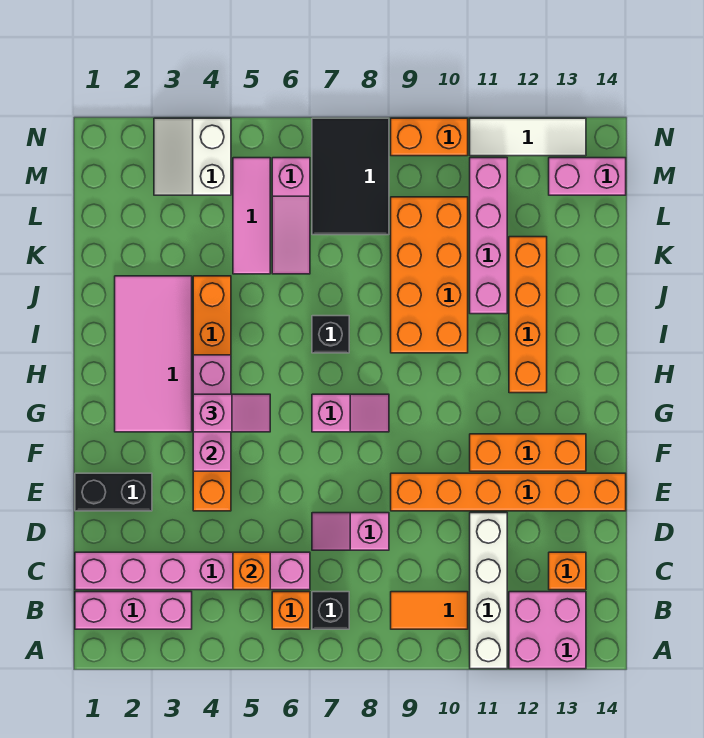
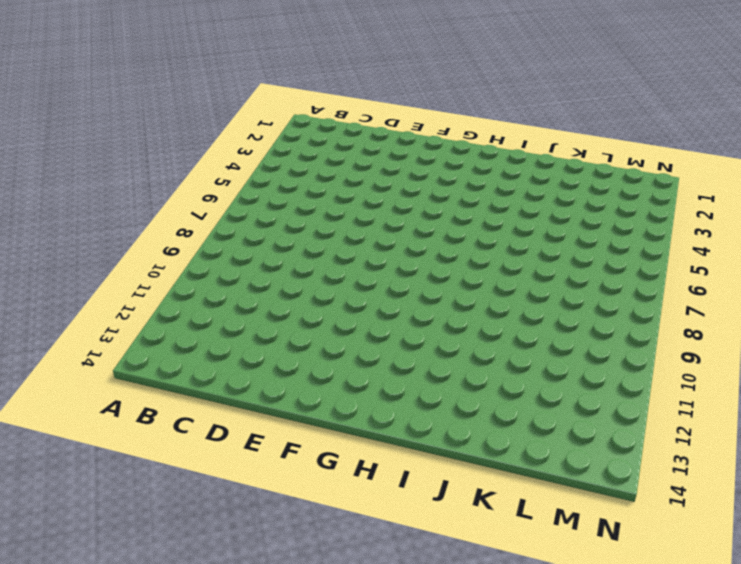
none -> white brick A11:D11 level 1
none -> pink brick A12:B13 level 1
none -> pink brick B1:B3 level 1

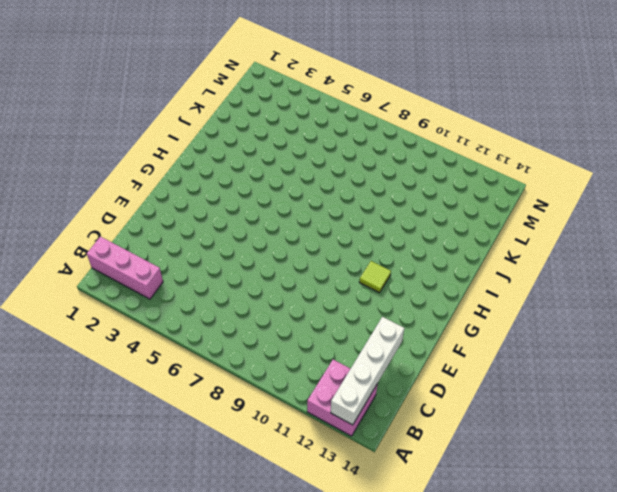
white brick A13:D13 level 2 -> white brick A11:D11 level 1
lime tile G11 level 1 -> none
none -> orange brick B6 level 1
none -> black brick B7 level 1
none -> orange tile B9:B10 level 1

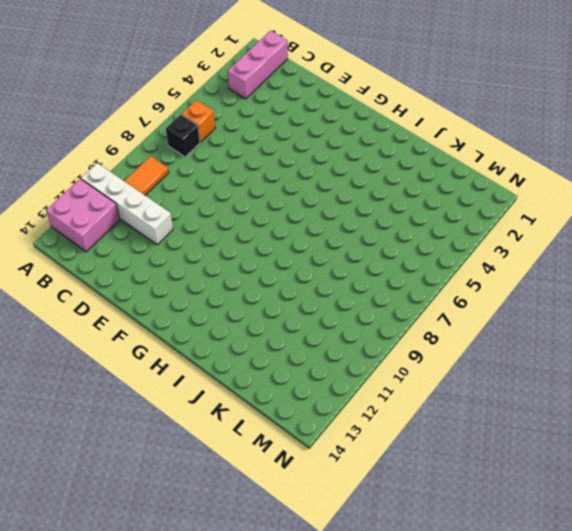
none -> pink brick C1:C6 level 1
none -> orange brick C13 level 1
none -> pink slope D7:D8 level 1 top 8

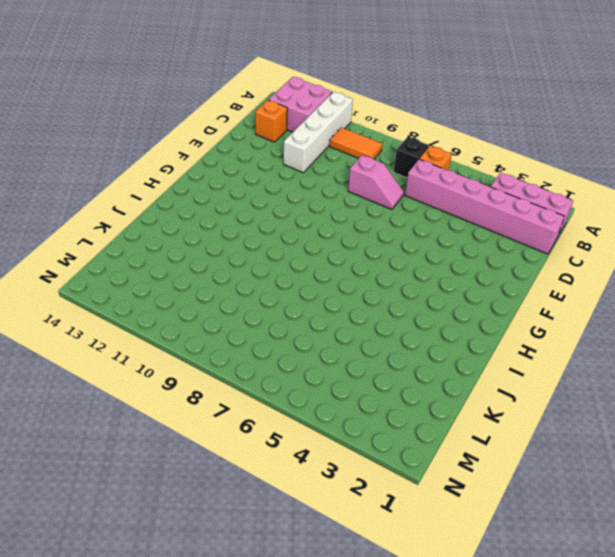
none -> black brick E1:E2 level 1
none -> orange brick E4:J4 level 1
none -> orange brick E9:E14 level 1

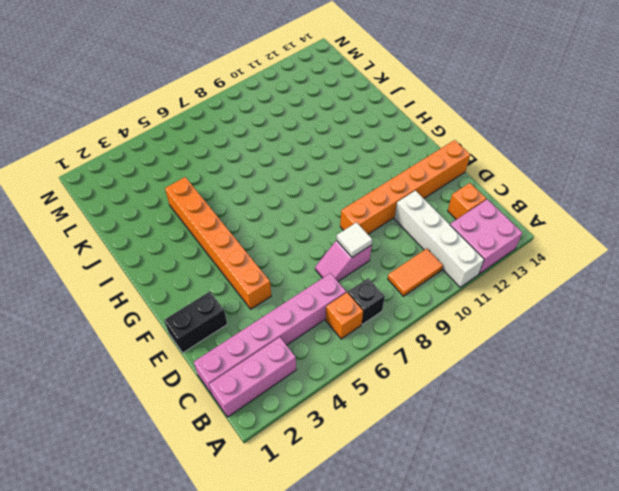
white tile D8 level 2 -> none
none -> orange brick F11:F13 level 1
none -> pink tile G2:J3 level 1
none -> pink slope G7:G8 level 1 top 7

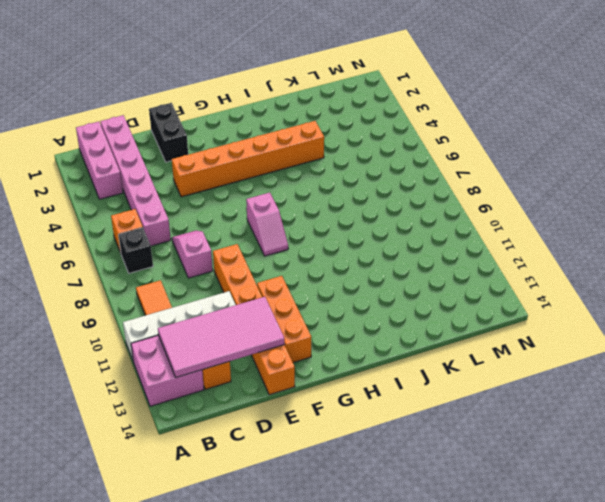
pink tile B12:E13 level 2 -> pink tile G2:J3 level 1
none -> orange brick H12:K12 level 1
none -> black brick I7 level 1
none -> orange brick I9:L10 level 1

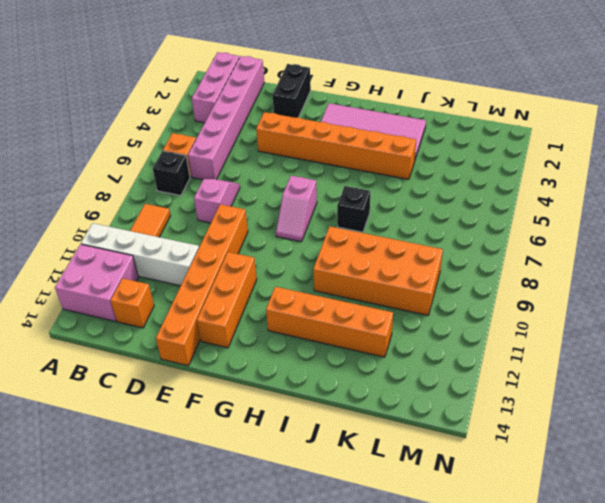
none -> pink brick J11:M11 level 1
none -> pink tile K5:M5 level 1
none -> pink slope K6:M6 level 1 top M

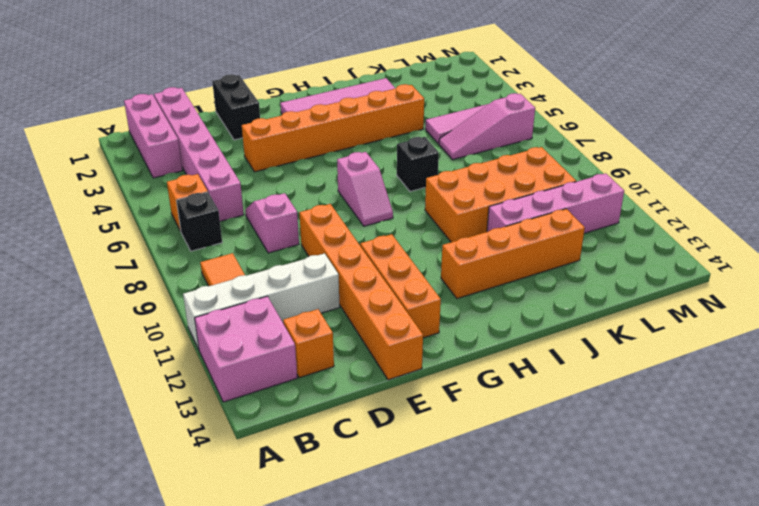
none -> black tile L7:N8 level 1
none -> white slope M3:N4 level 1 top 4
none -> pink brick M13:M14 level 1

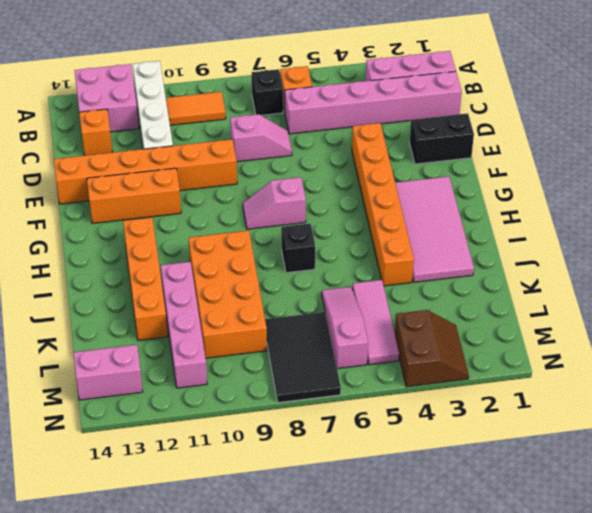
brown slope M3:N4 level 1 top 4 -> white slope M3:N4 level 1 top 4
none -> orange brick N9:N10 level 1
none -> white tile N11:N13 level 1
none -> orange brick C5 level 2

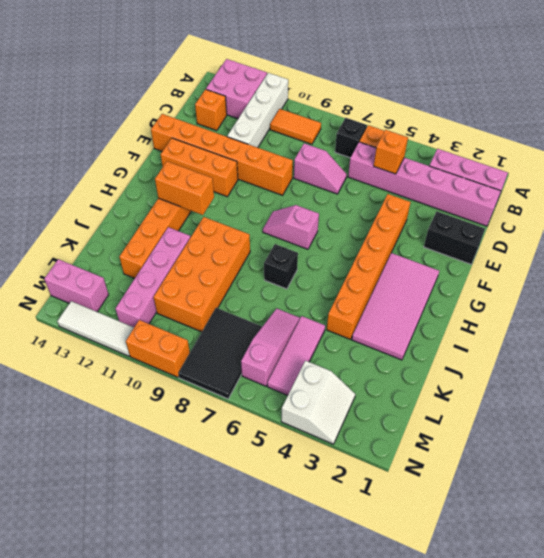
orange brick H11:H12 level 2 -> none
none -> pink brick F4:H4 level 2
none -> pink slope G4:G5 level 3 top 4

